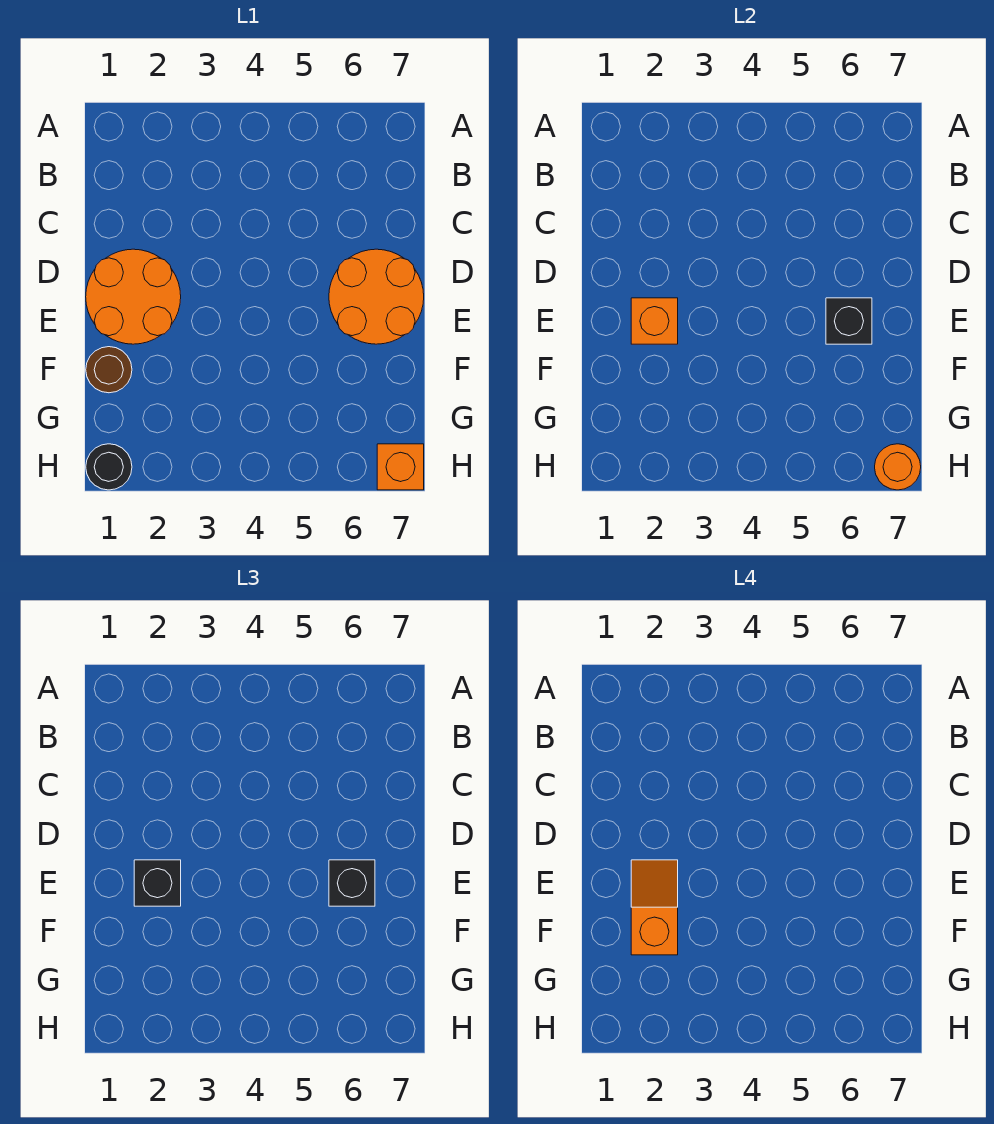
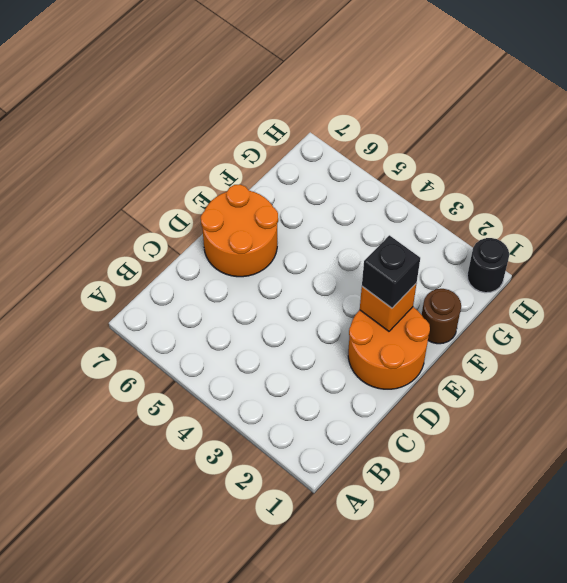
none -> orange brick H7 level 1
none -> black brick E6 level 2

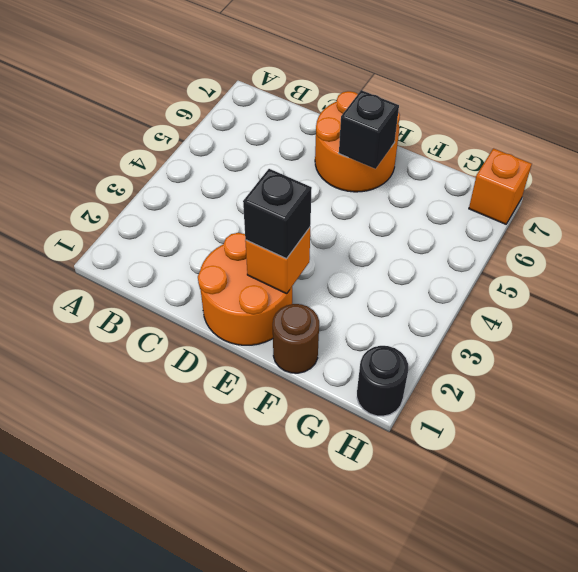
none -> orange round brick H7 level 2
none -> black brick E6 level 3

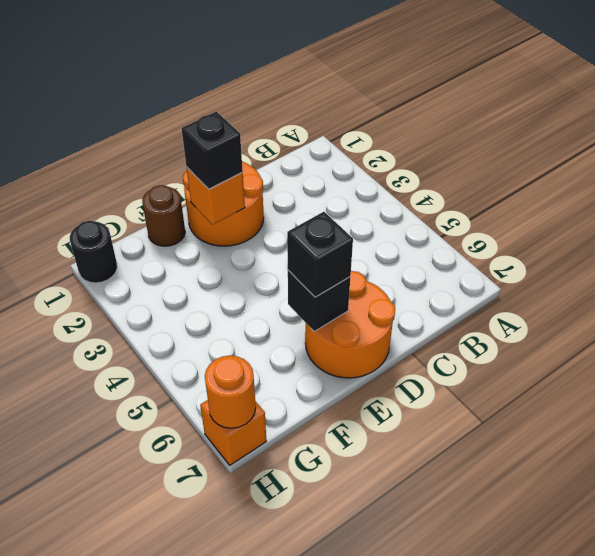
none -> orange slope E2:F2 level 4 top F

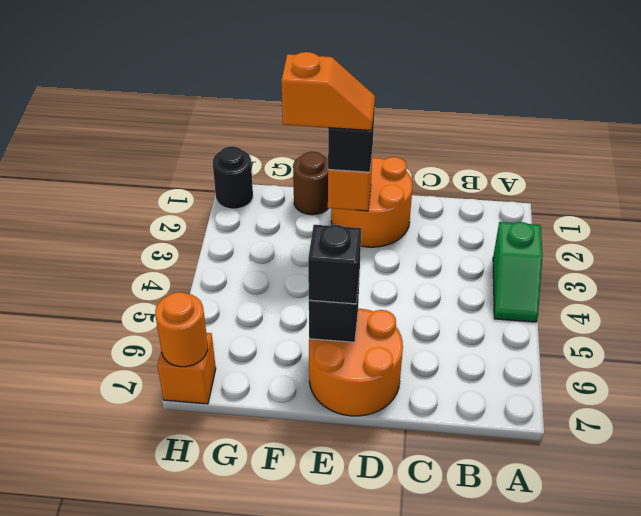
green slope A3:A4 level 1 top 3 -> none

